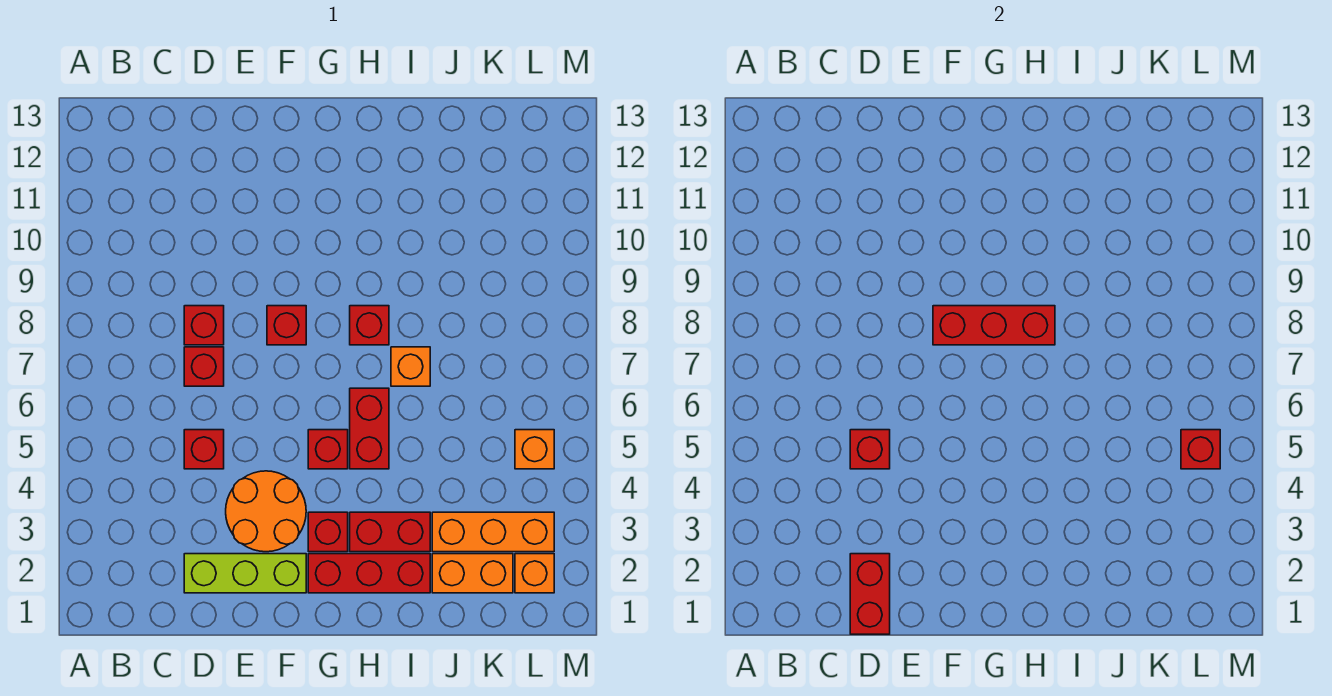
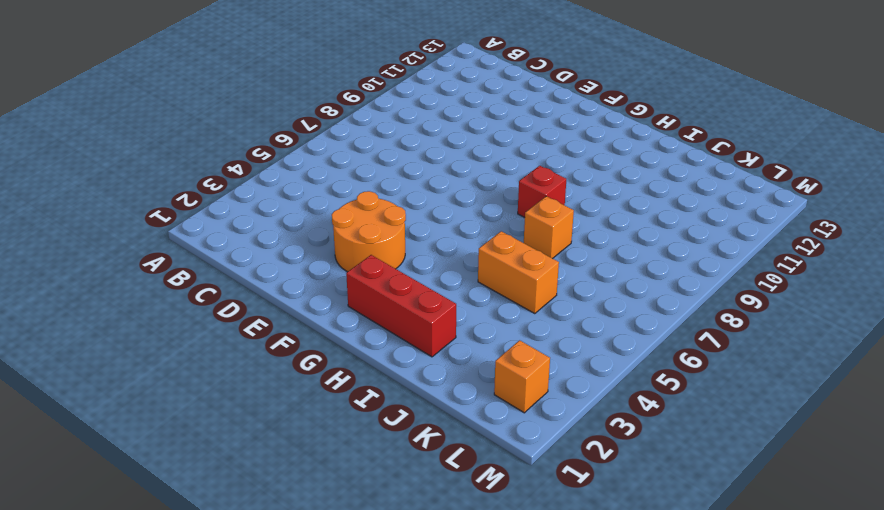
orange brick I5:J5 level 1 -> orange brick J2:K2 level 1
none -> lime brick D2:F2 level 1
none -> red brick D5 level 1
none -> red brick D7 level 1

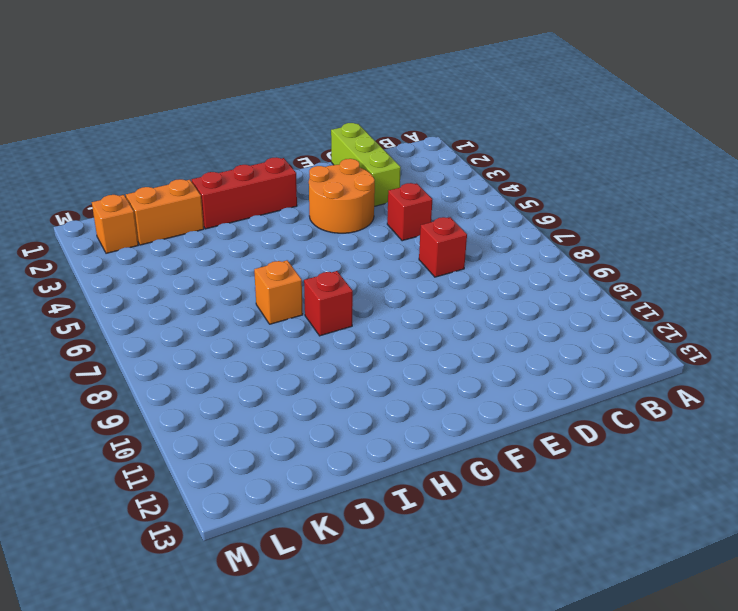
lime brick D1:D3 level 1 -> lime brick D2:F2 level 1
none -> red brick D8 level 1
none -> red brick F8 level 1
none -> red brick G3 level 1

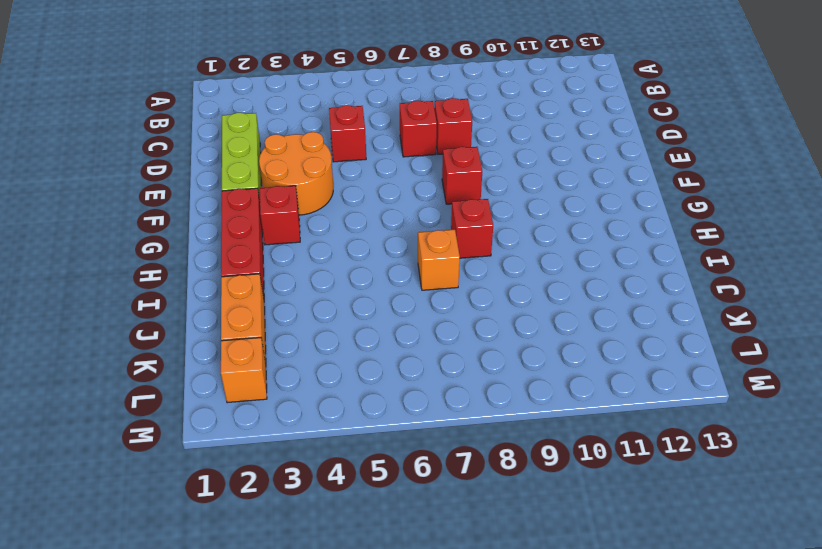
none -> red brick G5 level 1
none -> red brick H3:I3 level 1
none -> red brick H5:H6 level 1

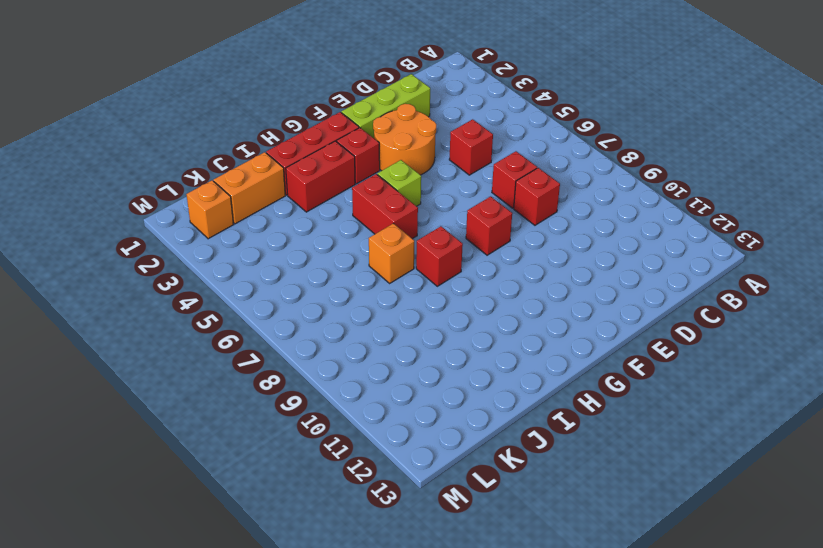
lime brick G5 level 1 -> red brick G5 level 1
none -> orange brick J3:L3 level 1
none -> orange brick L5 level 1
none -> red brick D1:D2 level 2

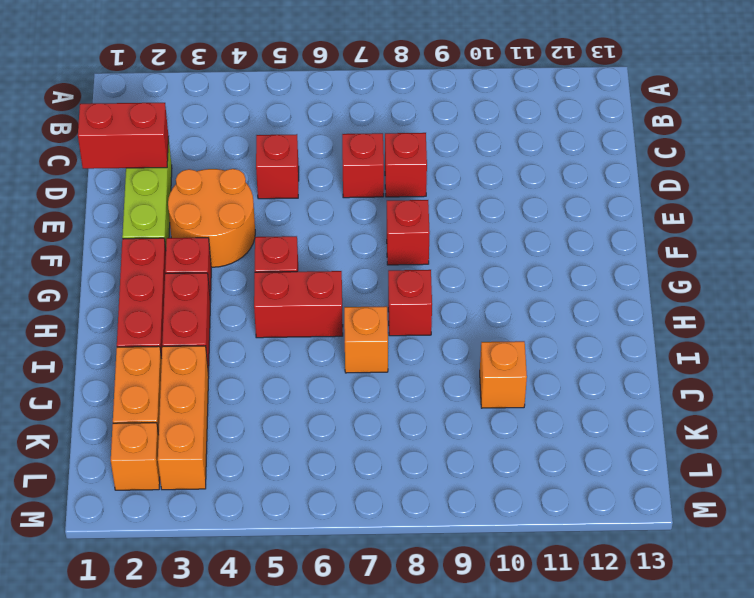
orange brick J10 level 1 -> orange brick L5 level 1
none -> red brick D5 level 2
none -> red brick F8:H8 level 2
none -> red brick L5 level 2

